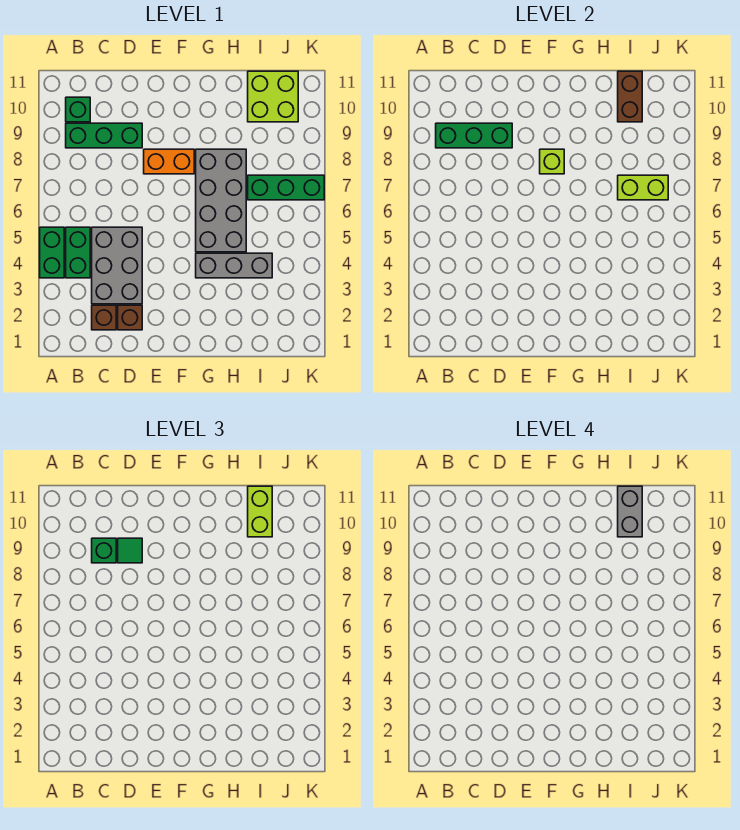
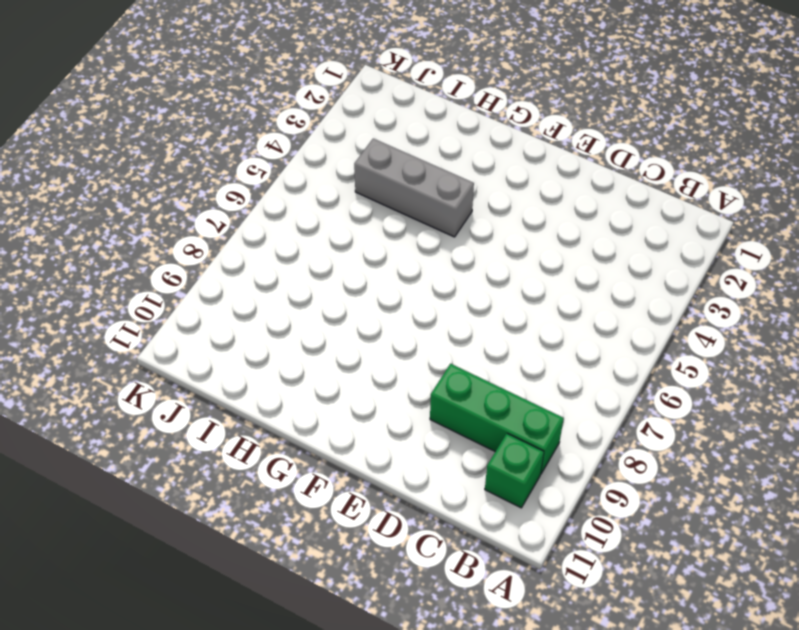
none -> green brick A4:A5 level 1
none -> green brick B4:B5 level 1
none -> brown brick C2 level 1

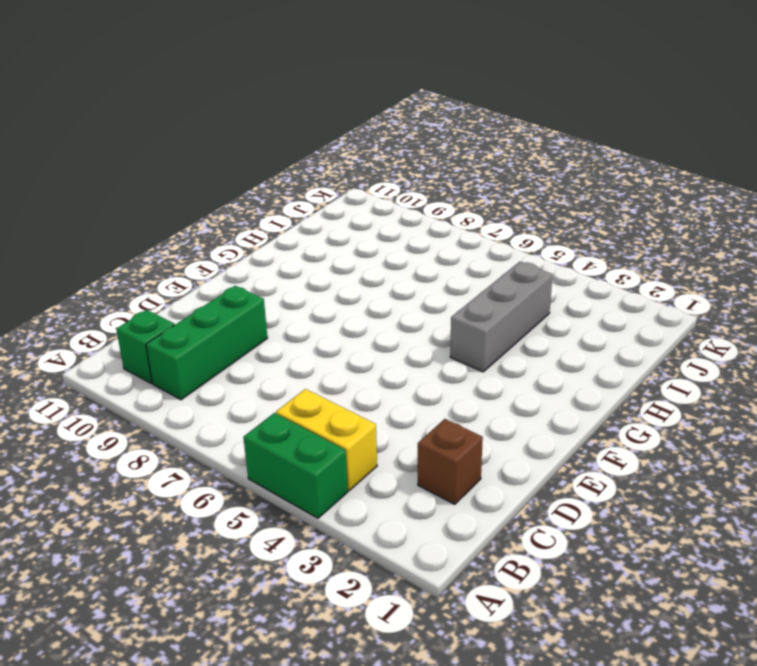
yellow brick B4:B5 level 1 -> green brick B4:B5 level 1
none -> grey brick C3:D5 level 1
none -> brown brick D2 level 1
none -> orange brick E8:F8 level 1

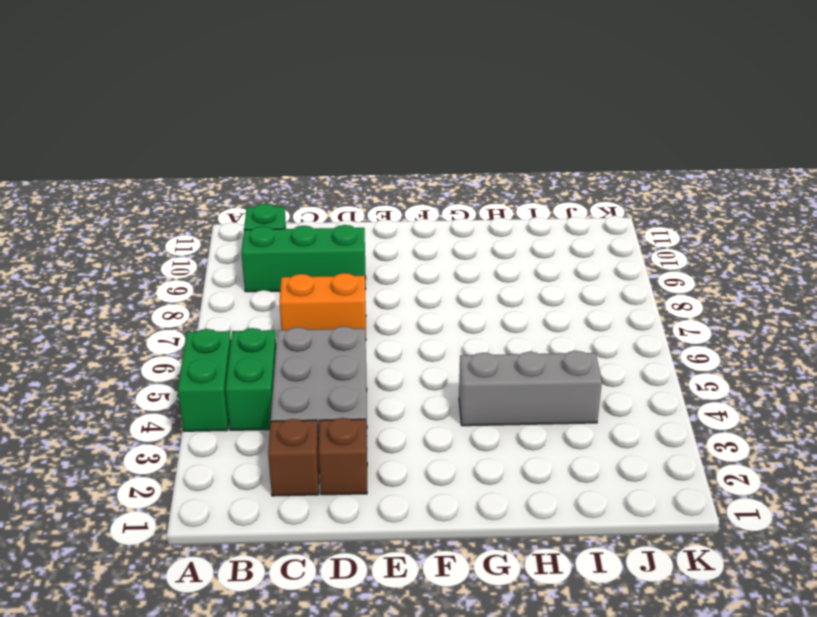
orange brick C7:D7 level 1 -> orange brick E8:F8 level 1
none -> grey brick G5:H8 level 1
none -> green brick I7:K7 level 1
none -> lime brick I10:J11 level 1

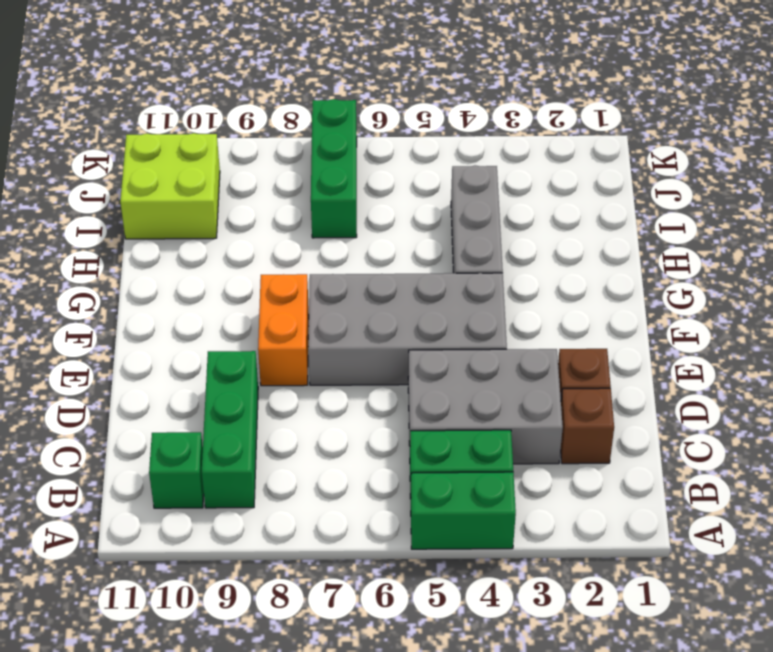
grey brick E4:F7 level 1 -> grey brick G5:H8 level 1
none -> green brick B9:D9 level 2
none -> lime brick F8 level 2
none -> lime brick I7:J7 level 2

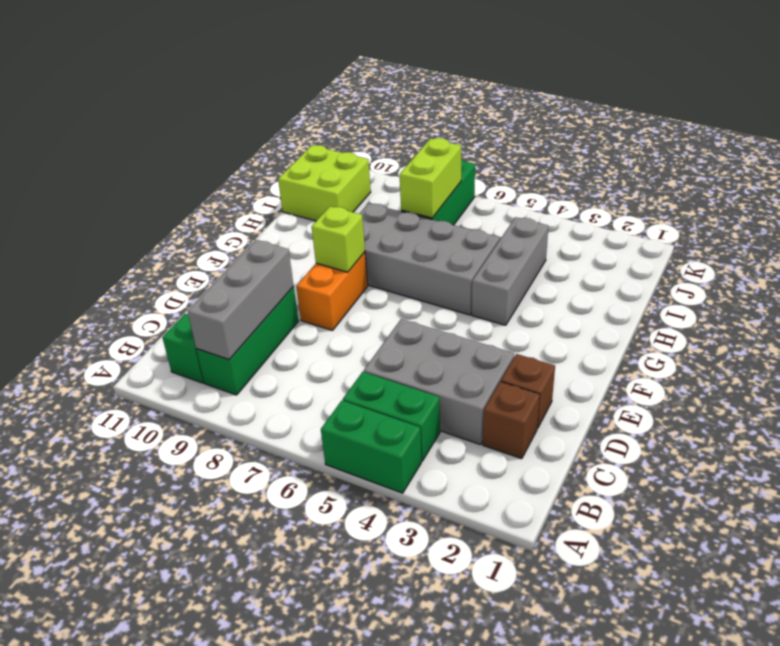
grey brick B9:D9 level 2 -> green brick B9:D9 level 2
none -> brown brick I10:I11 level 2
none -> green brick C9 level 3
none -> green tile D9 level 3

